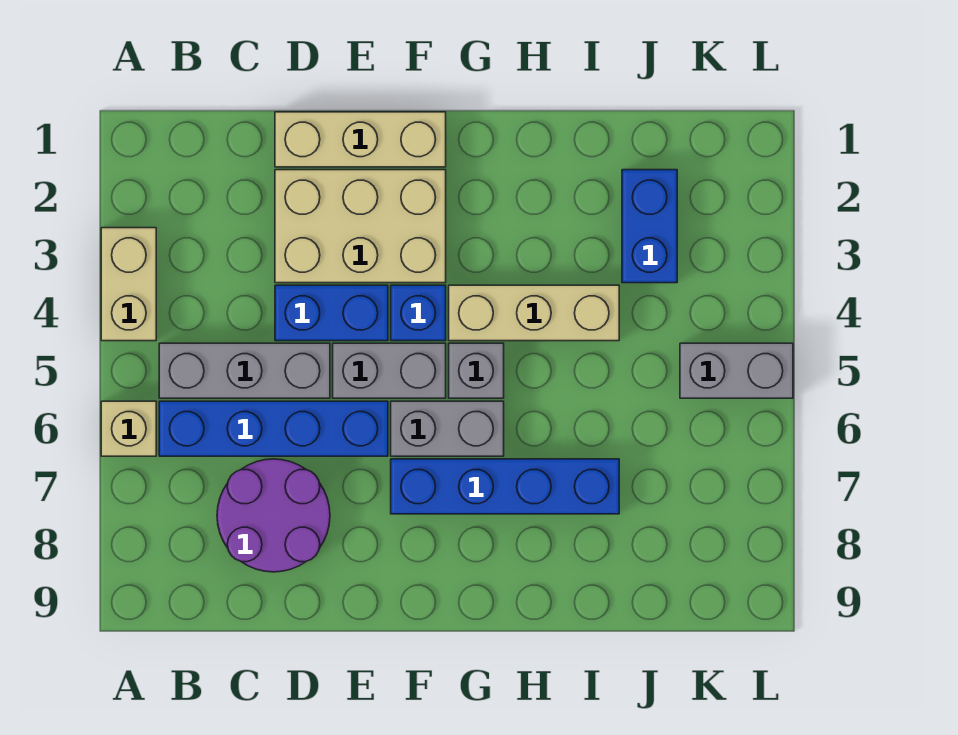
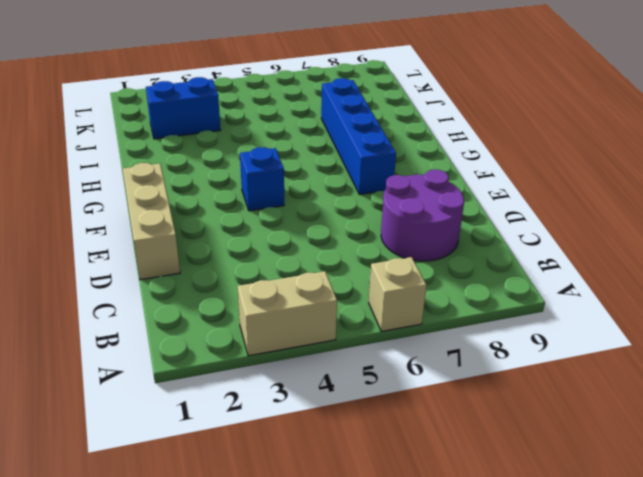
none -> grey brick B5:D5 level 1
none -> blue brick B6:E6 level 1
none -> tan brick D2:F3 level 1

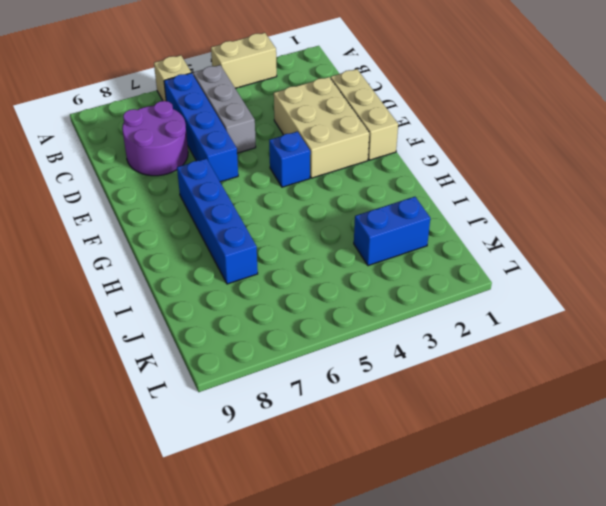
none -> blue brick D4:E4 level 1
none -> grey brick E5:F5 level 1
none -> grey brick F6:G6 level 1

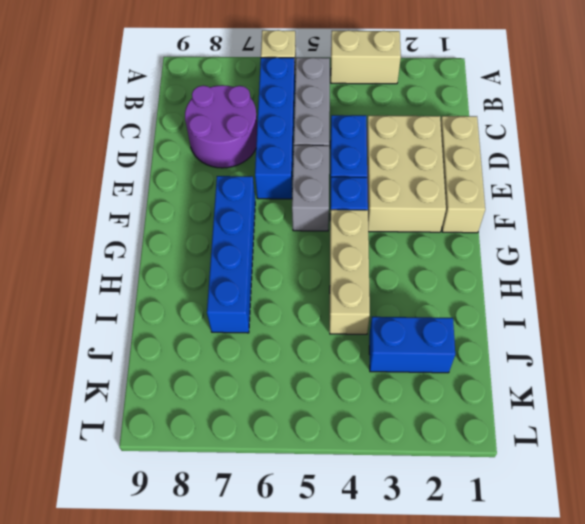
none -> grey brick F6:G6 level 1
none -> grey brick G5 level 1
none -> grey brick K5:L5 level 1

